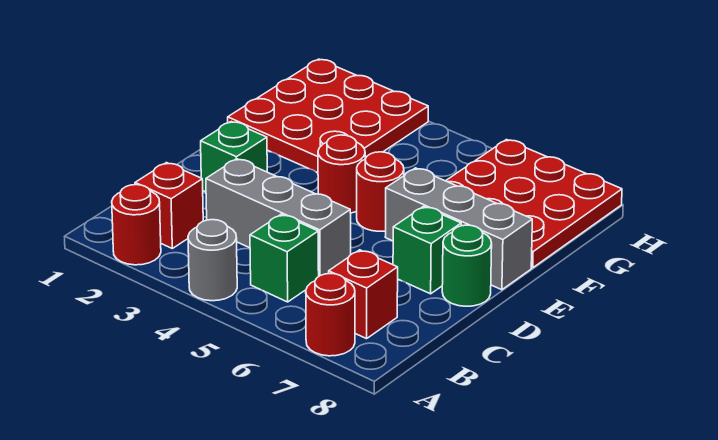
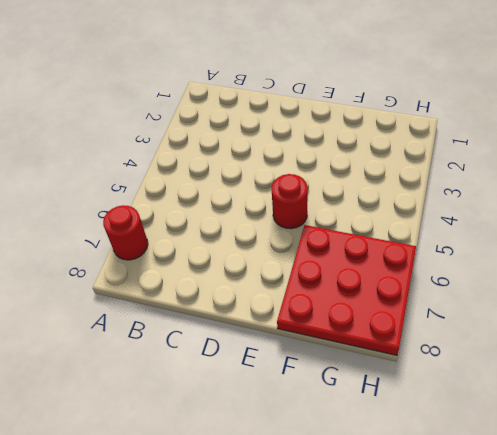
none -> red round brick A2 level 1
none -> grey round brick A4 level 1
none -> red brick B2 level 1

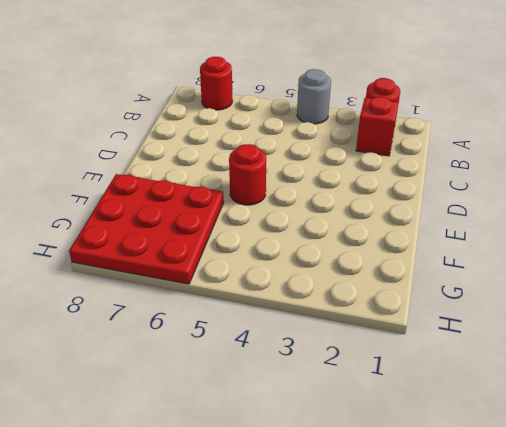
none -> green brick B5 level 1
none -> red brick B7 level 1
none -> grey brick C3:C5 level 1

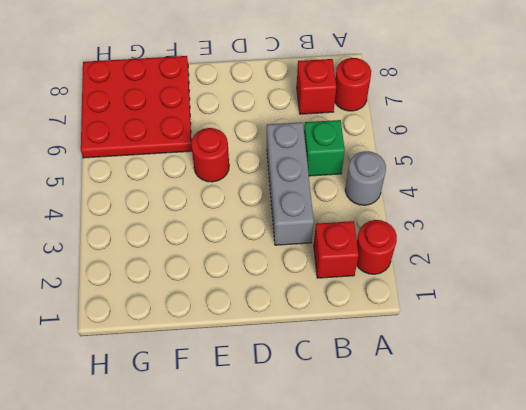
none -> green brick D2 level 1
none -> green brick D7 level 1
none -> green round brick D8 level 1

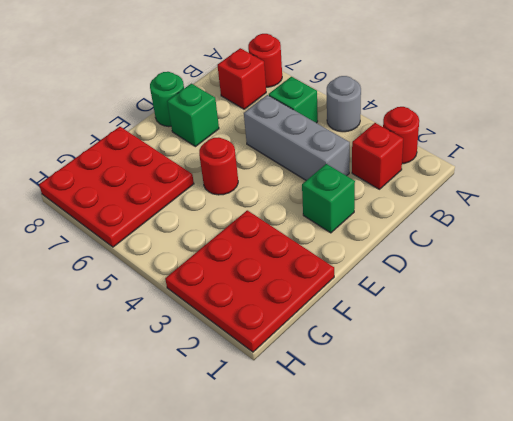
none -> red round brick E4 level 1
none -> grey brick E6:E8 level 1

